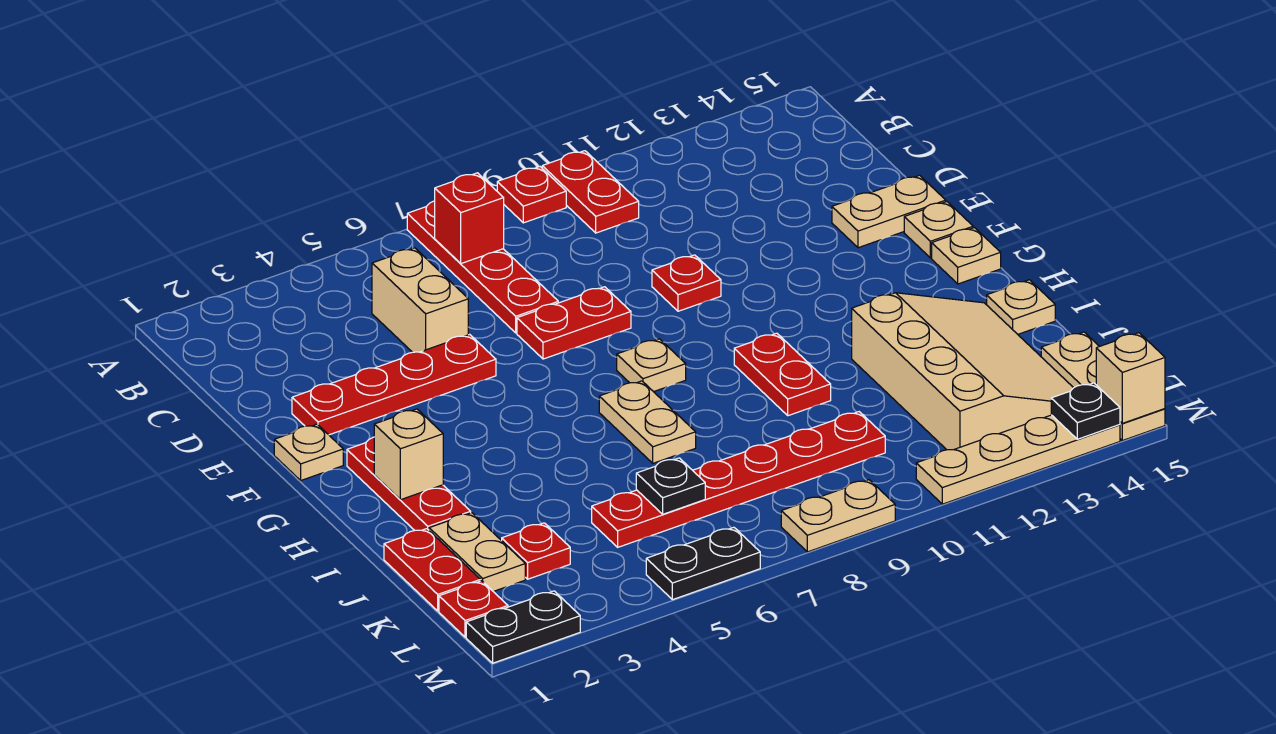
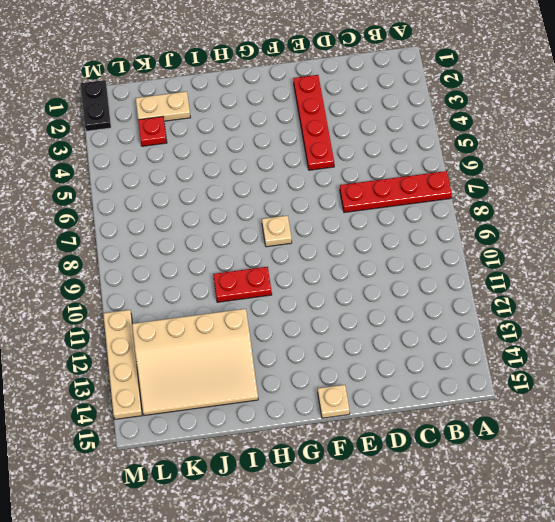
none -> red plate A9 level 1
none -> red plate A10:B10 level 1
none -> tan brick C5:D5 level 1
none -> red plate E7:E8 level 1

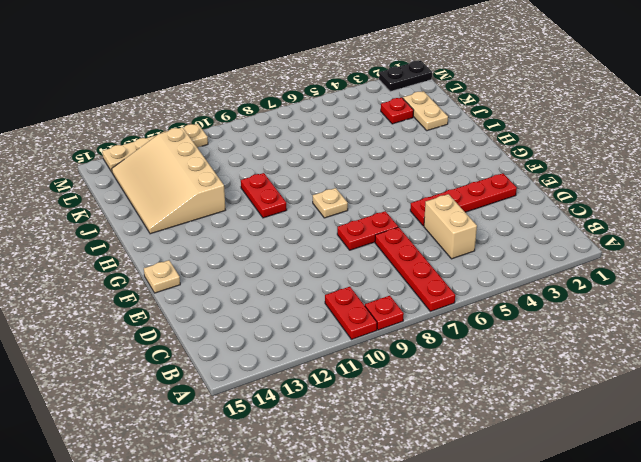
none -> red plate E10 level 1
none -> tan plate E14:E15 level 1
none -> tan plate F1 level 1
none -> red plate G2:I2 level 1

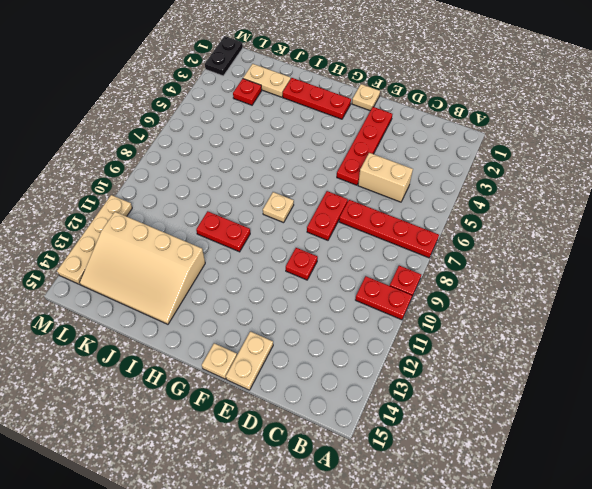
none -> tan plate G15 level 1
none -> tan plate H7:I7 level 1
none -> tan plate I15 level 1
none -> red plate J1:K1 level 1

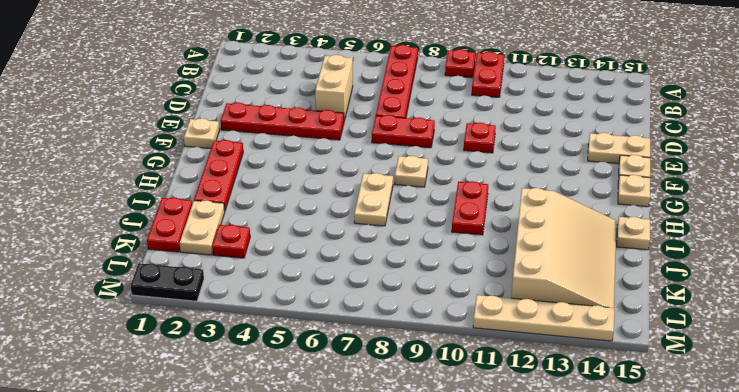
none -> red plate K5:K10 level 1
none -> tan plate K15:M15 level 1
none -> red plate L1 level 1
none -> black plate M5:M6 level 1

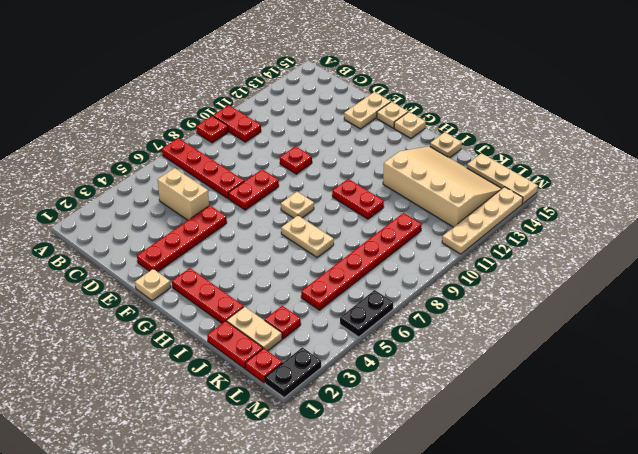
none -> tan plate M8:M9 level 1
none -> red brick B7 level 2
none -> tan brick H2 level 2
none -> black plate K6 level 2

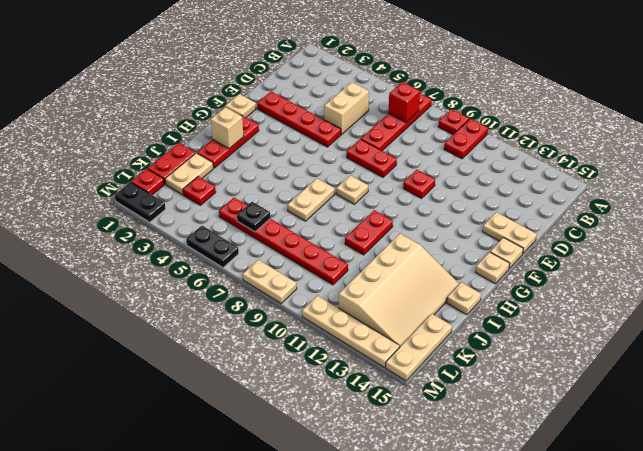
none -> black plate M14 level 2
none -> tan brick M15 level 2

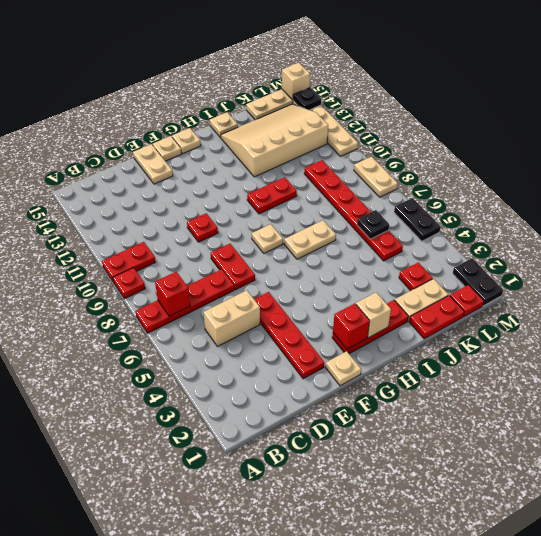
red brick G2 level 2 -> none

